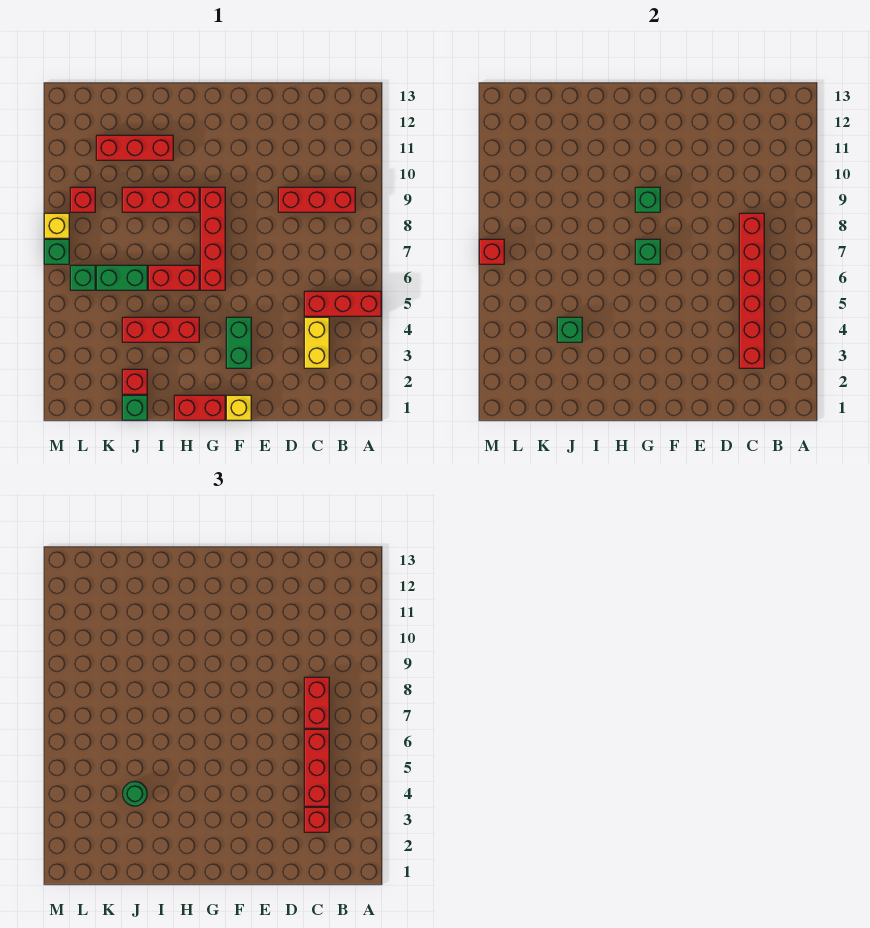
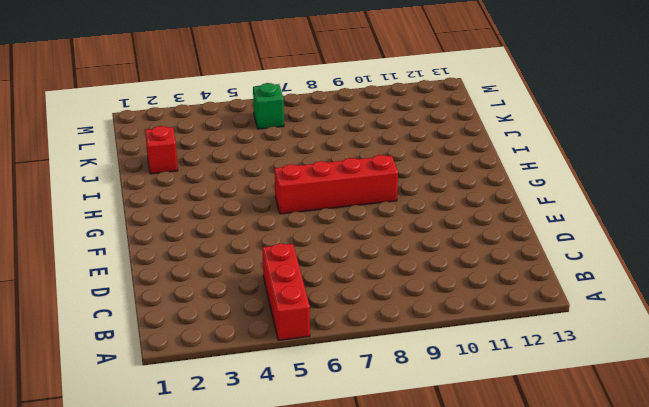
none -> red brick B9:D9 level 1
none -> yellow brick C3:C4 level 1
none -> yellow brick F1 level 1

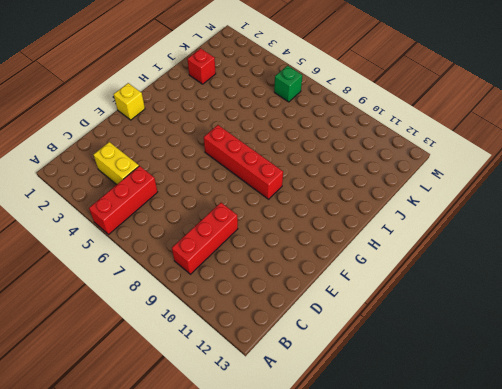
none -> green brick F3:F4 level 1
none -> red brick G1:H1 level 1
none -> red brick H4:J4 level 1

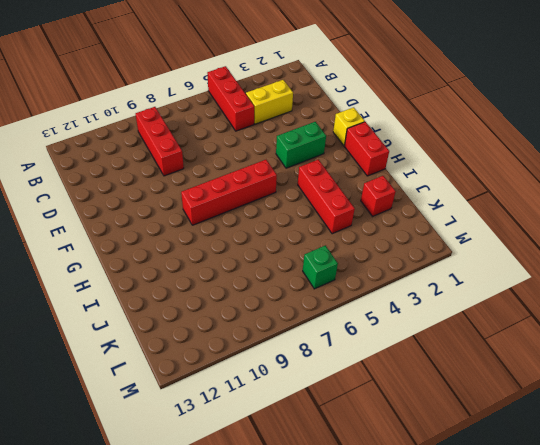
none -> red brick H6:I6 level 1
none -> red brick H9:J9 level 1
none -> red brick I11:K11 level 1

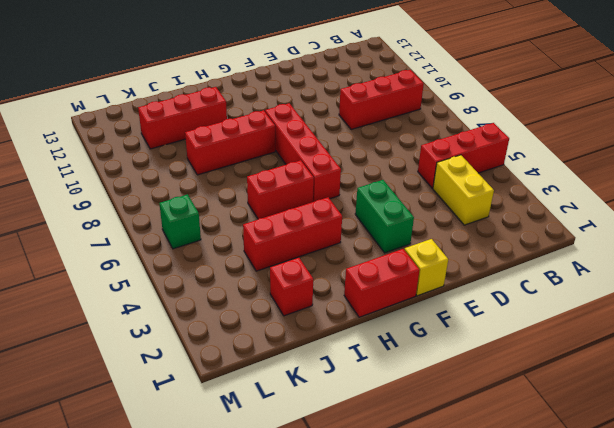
none -> green brick J1 level 1
none -> green brick J6:K6 level 1
none -> red brick L9 level 1

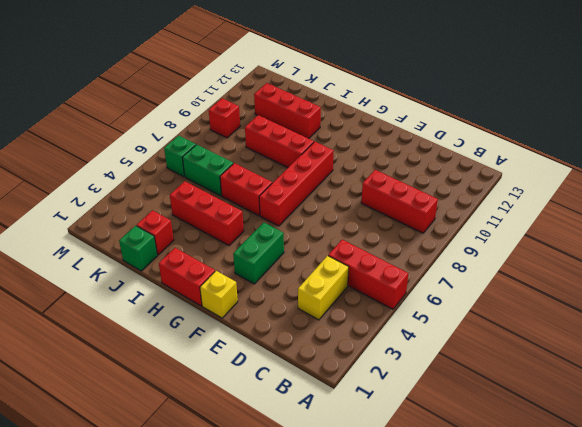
none -> green brick M7 level 1
none -> yellow brick M8 level 1
none -> red brick C3:C8 level 2

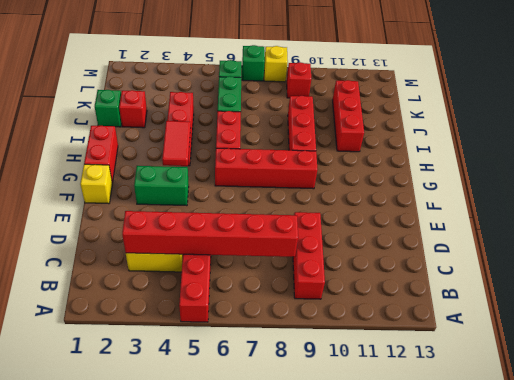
red tile G4:H4 level 2 -> none
none -> green brick G7 level 2
none -> green brick G9 level 2
none -> green brick J4 level 2

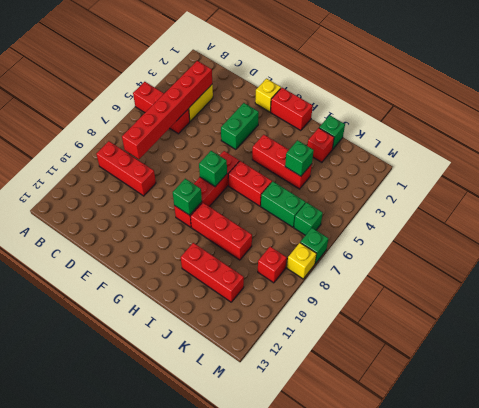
none -> red brick M7 level 2
none -> red brick C3 level 3
none -> red brick C4:C6 level 3

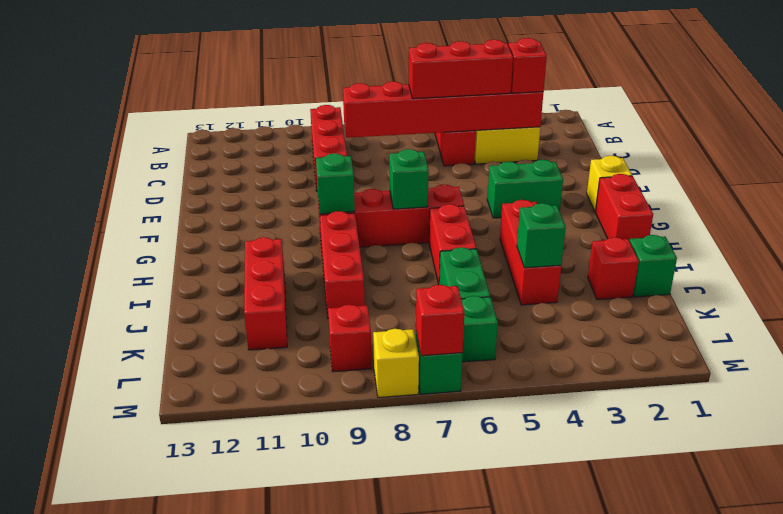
none -> red brick C7:C8 level 3
none -> green round brick J4 level 3

